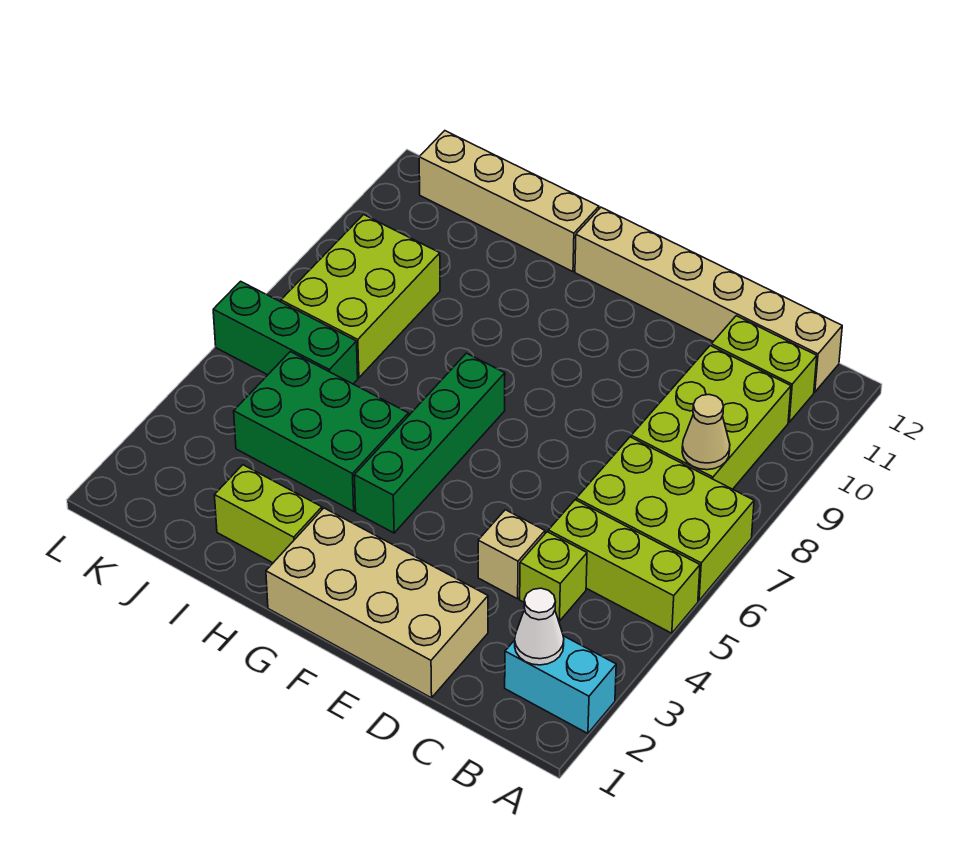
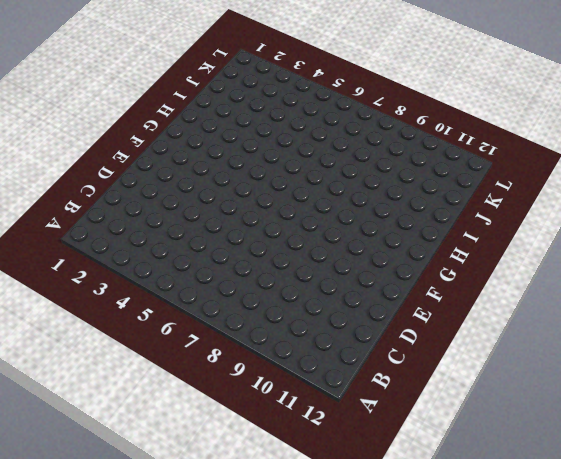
none -> cyan brick A2:B2 level 1
none -> lime brick A5:C5 level 1
none -> lime brick A6:C7 level 1

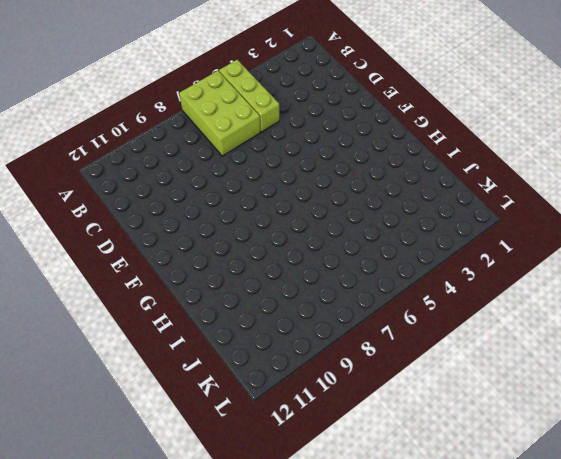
none -> cyan brick A2:B2 level 1
none -> lime brick B8:C10 level 1
none -> lime brick B11:C11 level 1

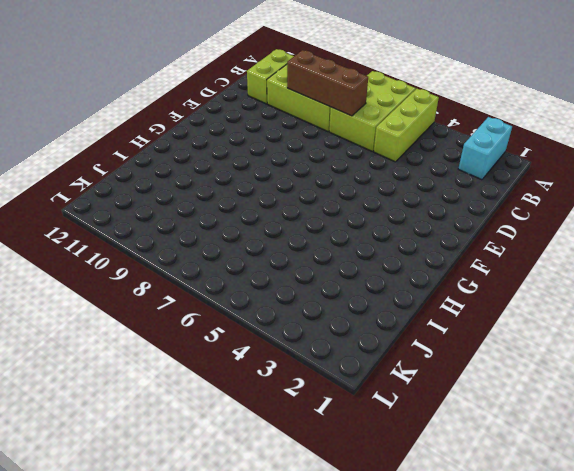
brown brick C7:C9 level 2 -> none
none -> tan brick B12:G12 level 1
none -> lime brick C4 level 1
none -> tan brick D1:G2 level 1

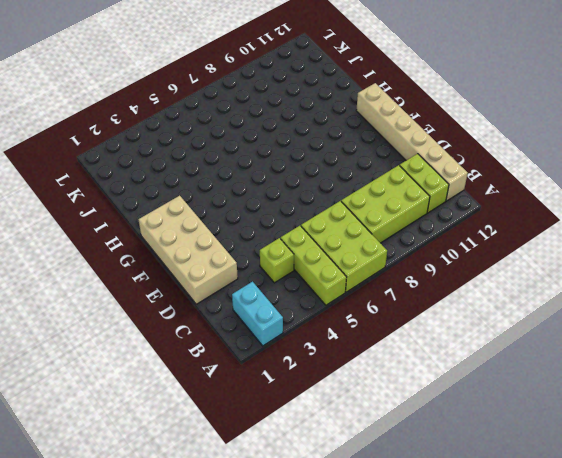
none -> tan brick D4 level 1
none -> green brick G4:G7 level 1
none -> lime brick H2:I2 level 1

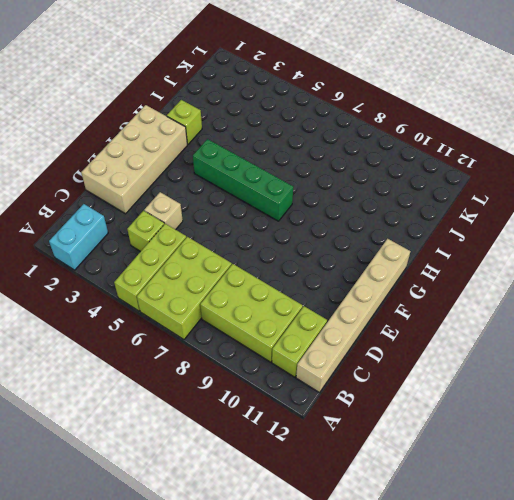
lime brick H2 level 1 -> lime brick H2:I2 level 1
none -> green brick H4:J5 level 1
none -> tan brick H12:K12 level 1
none -> green brick J6:L6 level 1

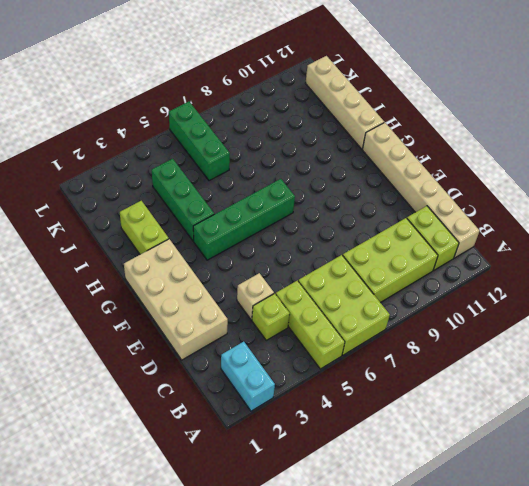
green brick H4:J4 level 1 -> green brick H4:J5 level 1
none -> lime brick J7:K9 level 1
none -> white cone B2 level 2
none -> tan cone B8 level 2

